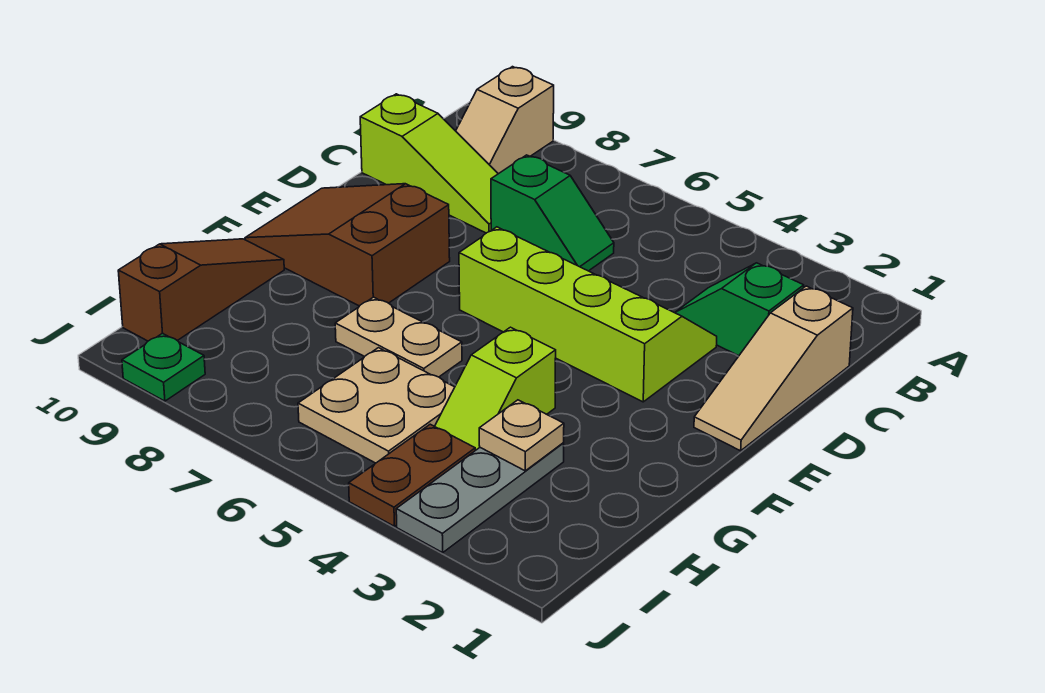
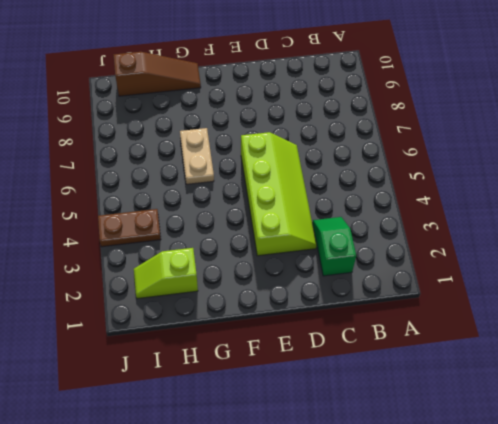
lime slope H2:I2 level 1 top H -> lime slope G4:H4 level 1 top G
none -> tan slope A9:B9 level 1 top A
none -> tan slope C1:E1 level 1 top C
none -> green slope C6:C7 level 1 top 7

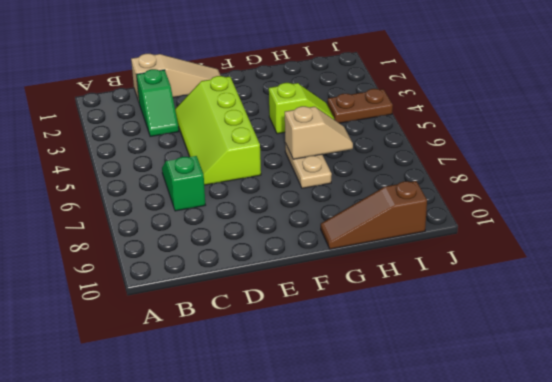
tan slope G6:H6 level 2 top G -> tan slope A9:B9 level 1 top A
none -> lime slope C8:C10 level 1 top 10
none -> brown slope E8:F10 level 1 top 8
none -> grey plate H3:J3 level 1

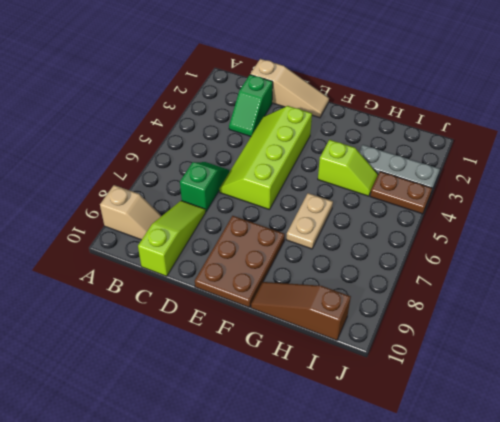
brown plate E8:F10 level 1 -> brown slope E8:F10 level 1 top 8
none -> tan plate H5:I6 level 1
none -> green plate J9 level 1
none -> tan plate H3 level 2

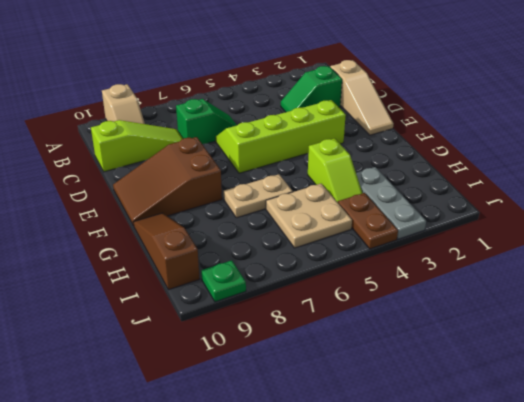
none -> tan plate H3 level 2

